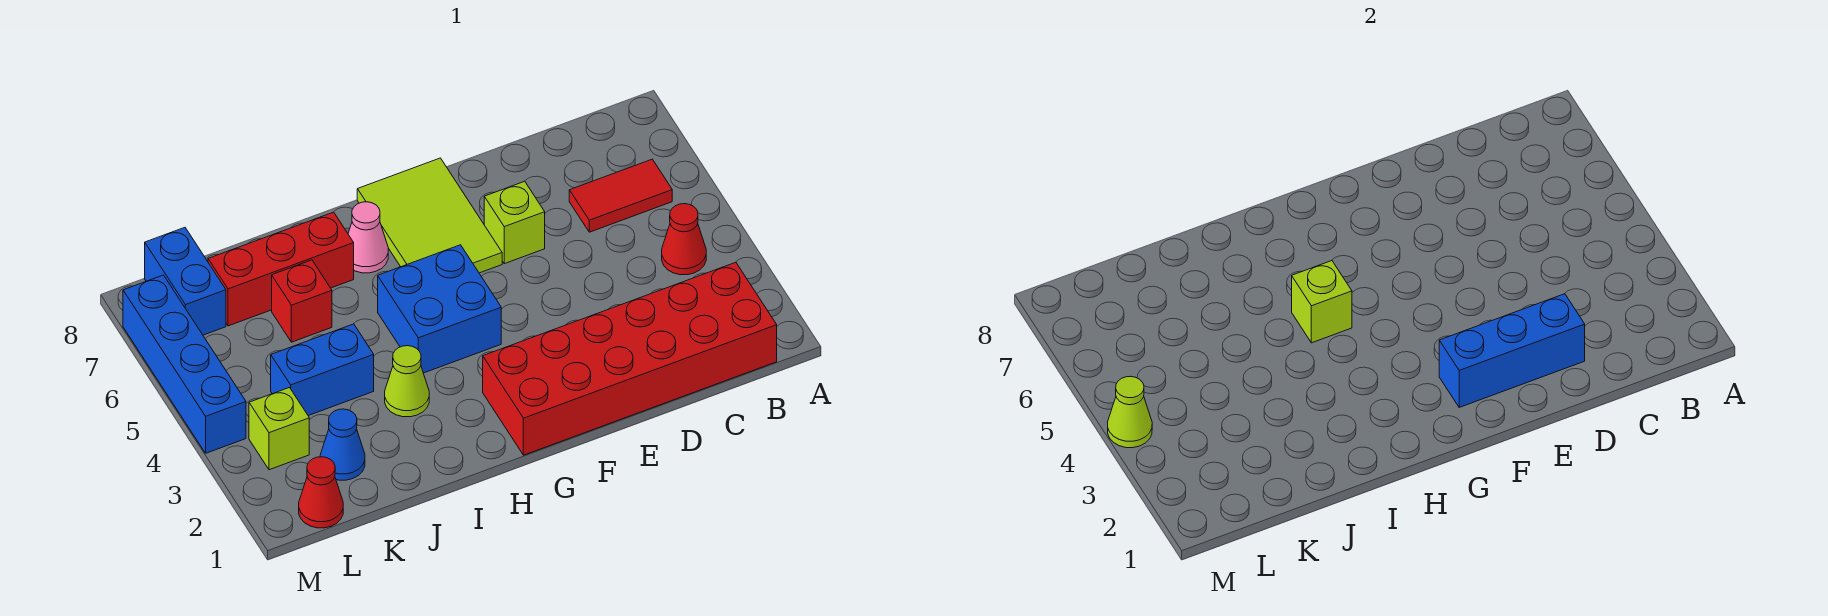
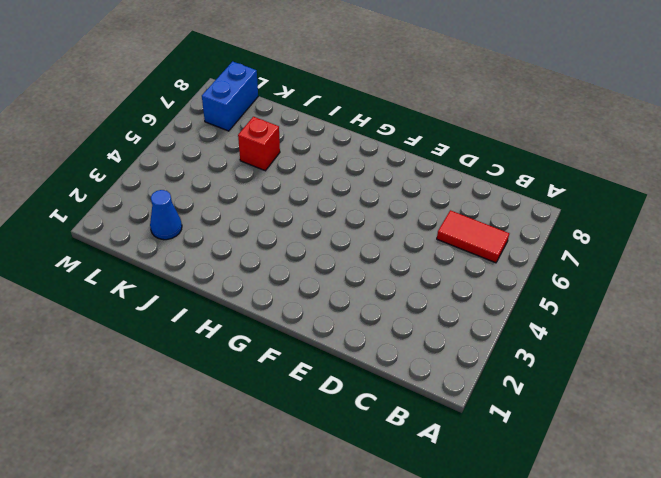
none -> red brick B1:G2 level 1
none -> red cone B4 level 1
none -> lime brick E6 level 1

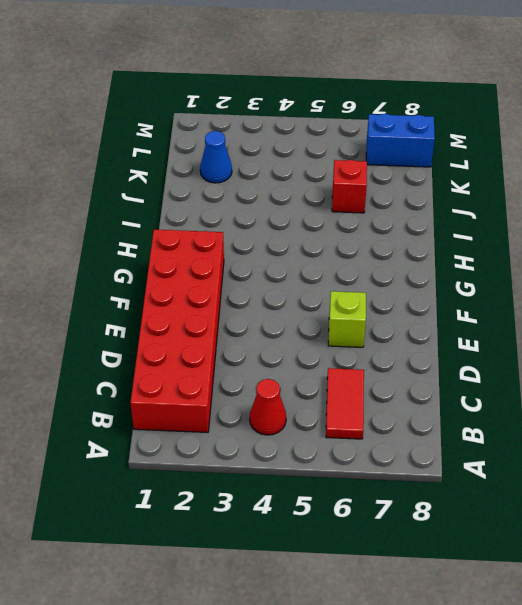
none -> lime tile F6:G8 level 1
none -> blue brick G4:H5 level 1
none -> pink cone H7 level 1

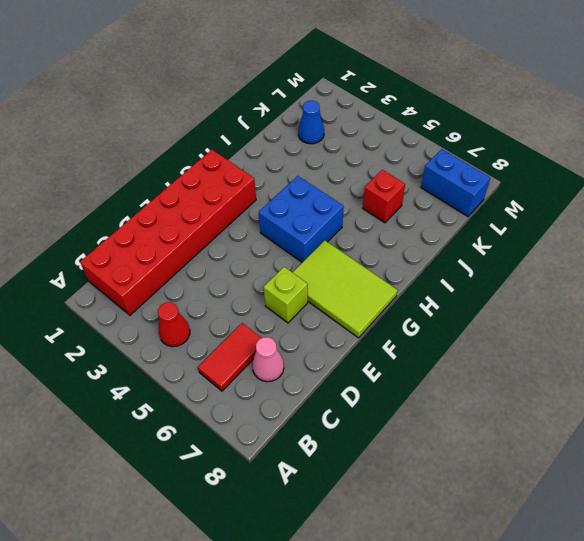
pink cone C7 level 1 -> pink cone H7 level 1
none -> lime cone I3 level 1
none -> red brick I7:K7 level 1
none -> blue brick J4:K4 level 1

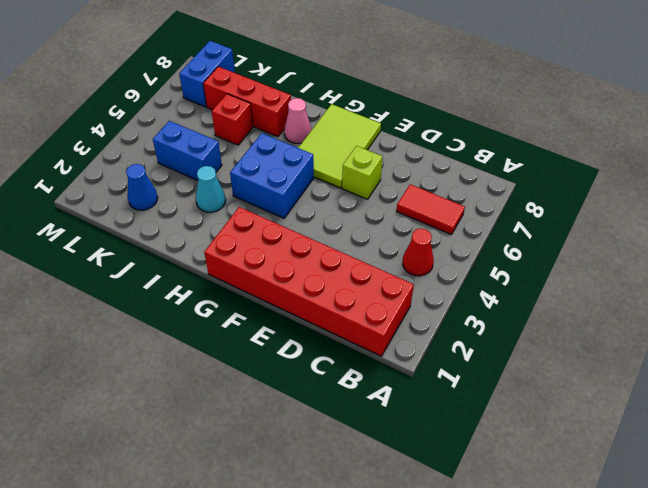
cyan cone I3 level 1 -> lime cone I3 level 1
none -> red cone L1 level 1
none -> lime brick L3 level 1
none -> blue brick M4:M7 level 1

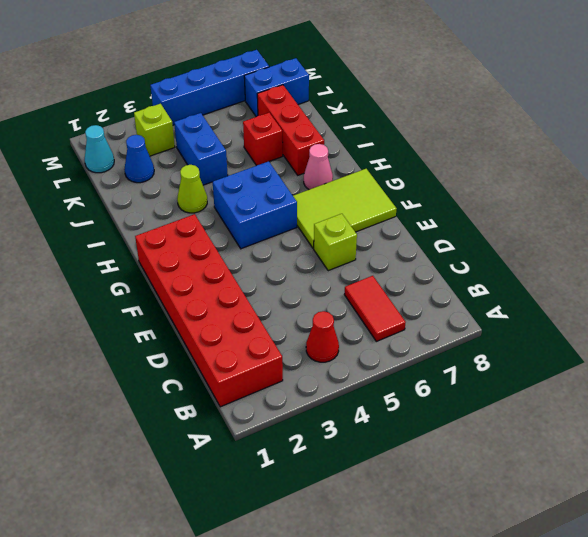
cyan cone L1 level 1 -> red cone L1 level 1
none -> blue brick D2:F2 level 2
none -> lime brick H5 level 2
none -> lime cone M4 level 2

